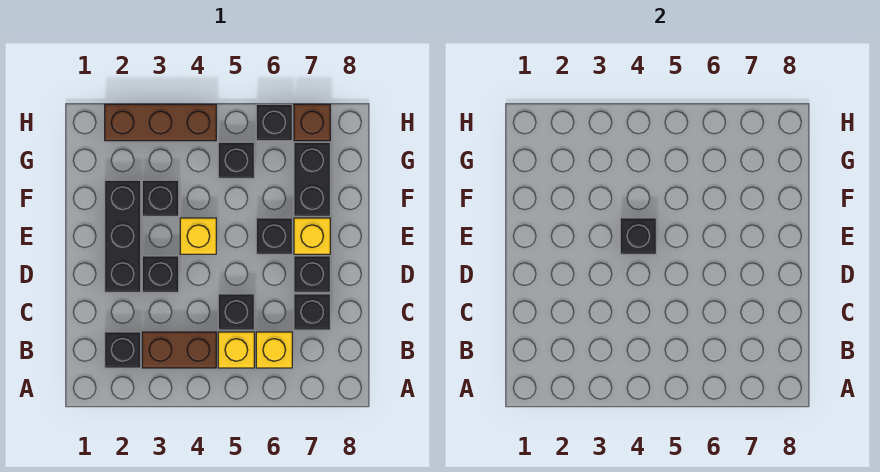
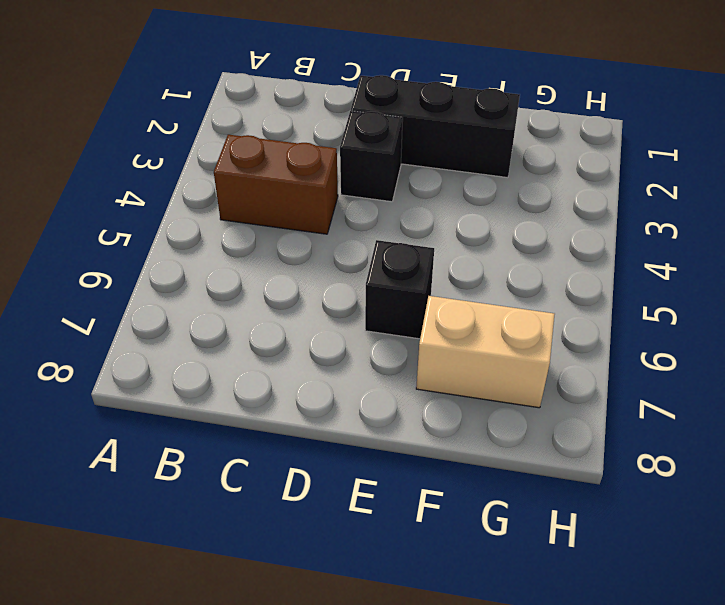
brown brick B4:C4 level 1 -> brown brick B3:B4 level 1
tan brick F7:G7 level 1 -> black brick F7:G7 level 1
none -> black brick B2 level 1
none -> yellow brick B5 level 1
none -> yellow brick B6 level 1

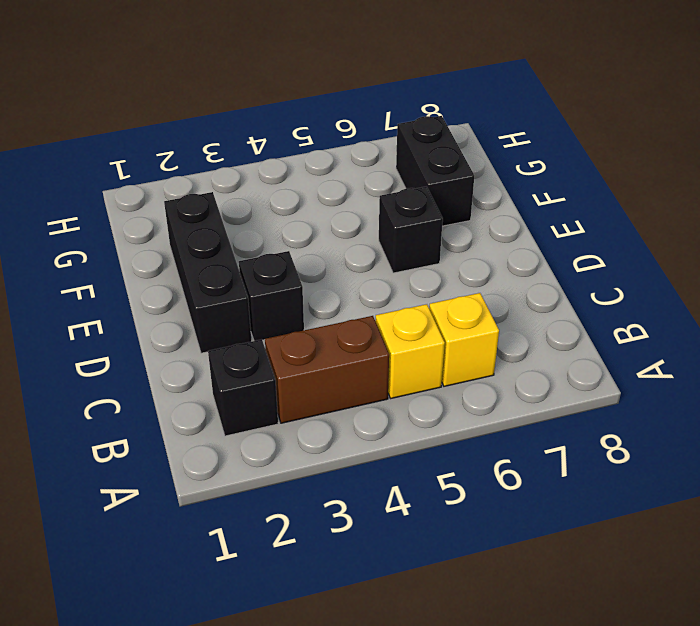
none -> black brick C5 level 1
none -> black brick C7 level 1
none -> black brick D7 level 1

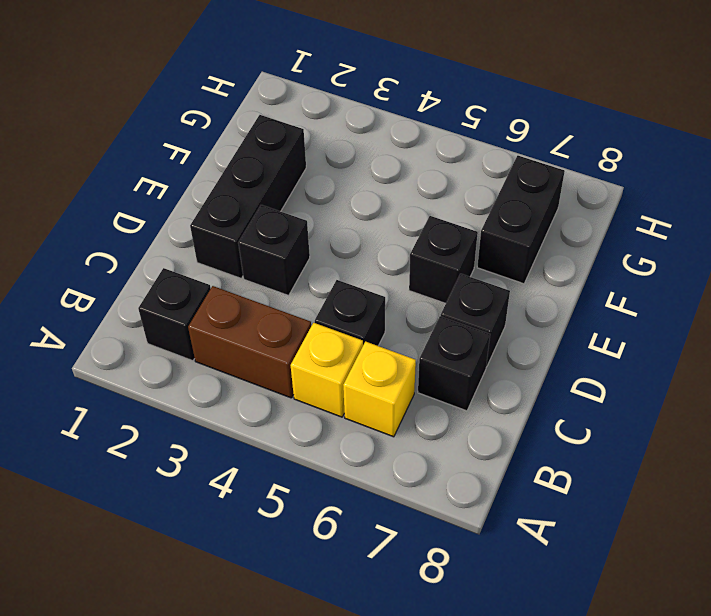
none -> yellow brick E4 level 1
none -> yellow brick E7 level 1
none -> black brick F3 level 1

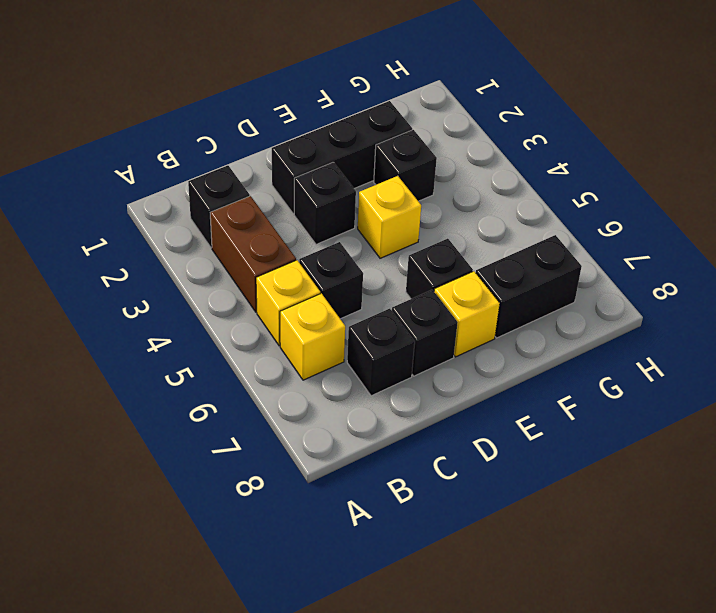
none -> black brick G5 level 1
none -> brown brick H2:H4 level 1
none -> black brick H6 level 1

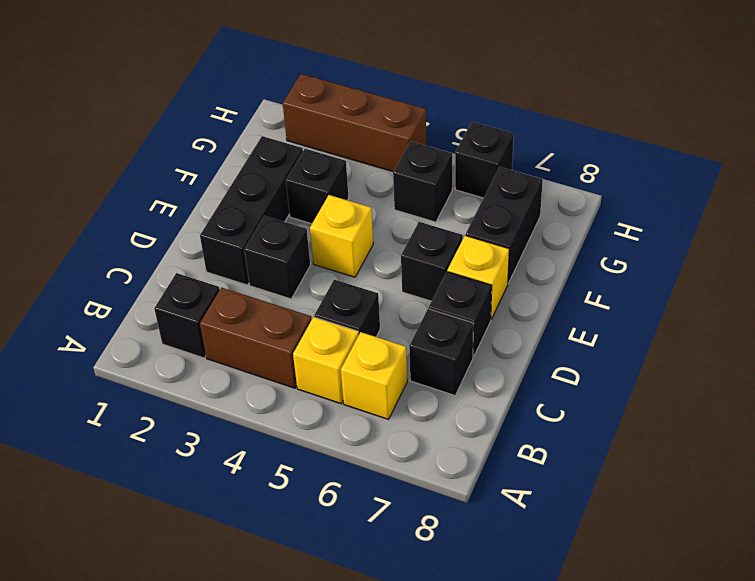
none -> brown brick H7 level 1
none -> black brick E4 level 2

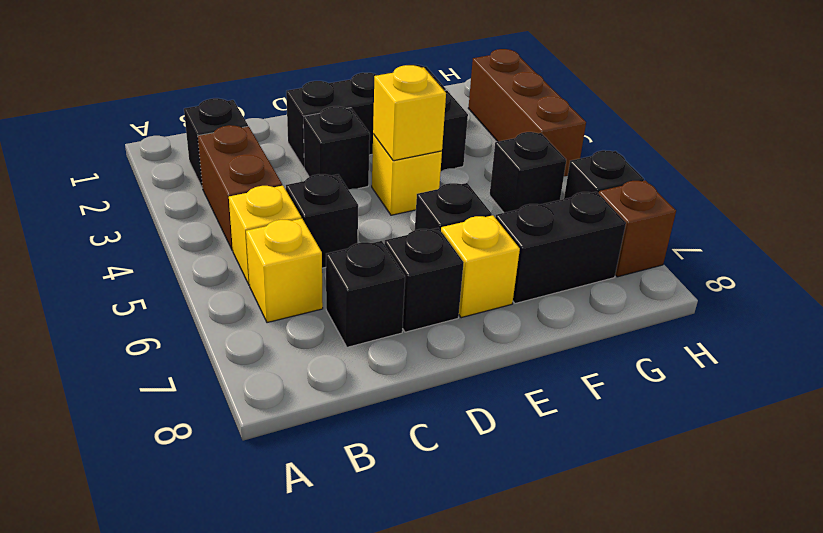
yellow brick E4 level 2 -> black brick E4 level 2

